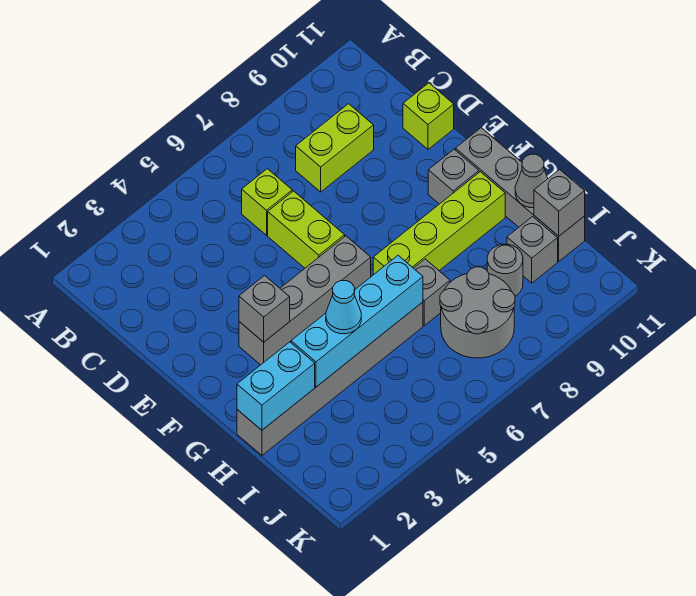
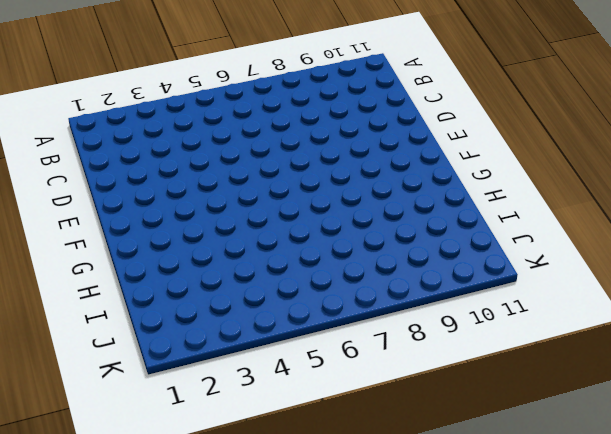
none -> lime brick C6 level 1
none -> lime brick C8:C9 level 1
none -> lime brick D6:E6 level 1

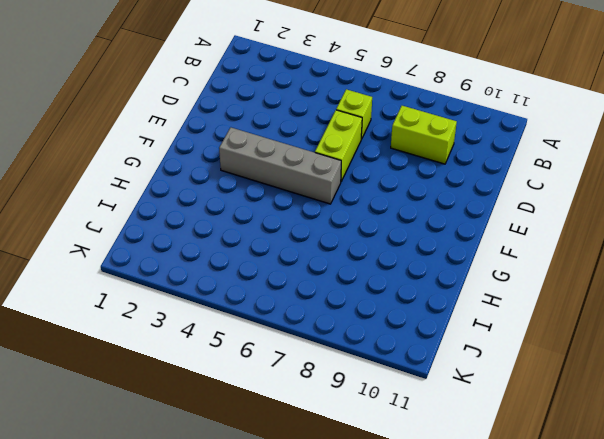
none -> lime brick D11 level 1
none -> grey brick F10 level 1
none -> grey brick F11:I11 level 1

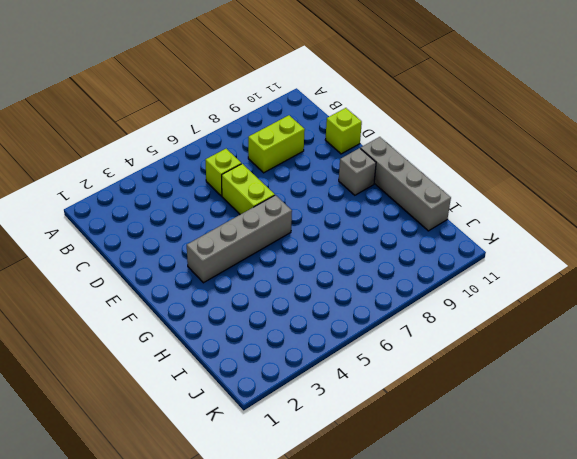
none -> lime brick G7:G10 level 1
none -> grey brick H1:H6 level 1
none -> grey brick H7 level 1

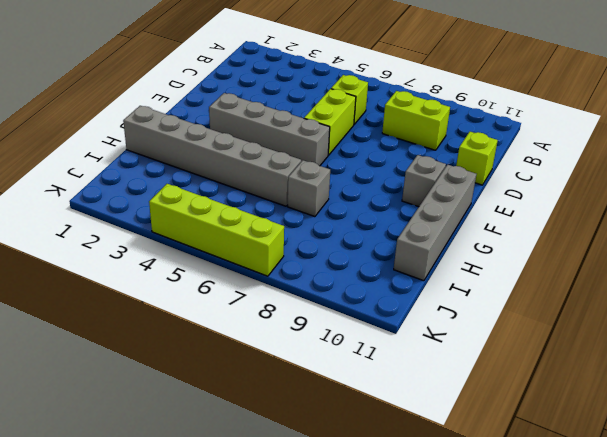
lime brick K4:K7 level 1 -> lime brick G7:G10 level 1
none -> grey round brick I7:J8 level 1
none -> grey round brick I9 level 1
none -> grey brick I10 level 1

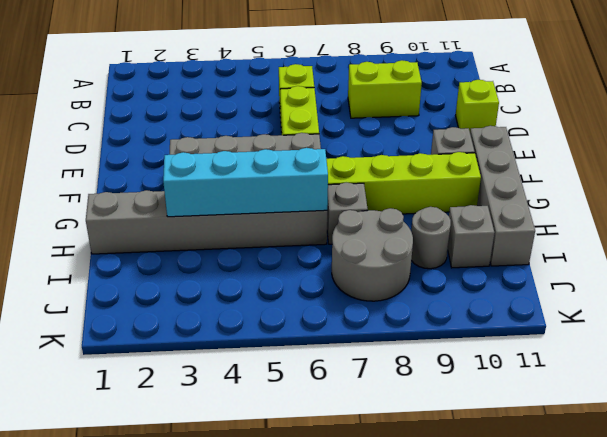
none -> grey brick F3 level 2
none -> cyan brick H1:H2 level 2
none -> grey cone H11 level 2

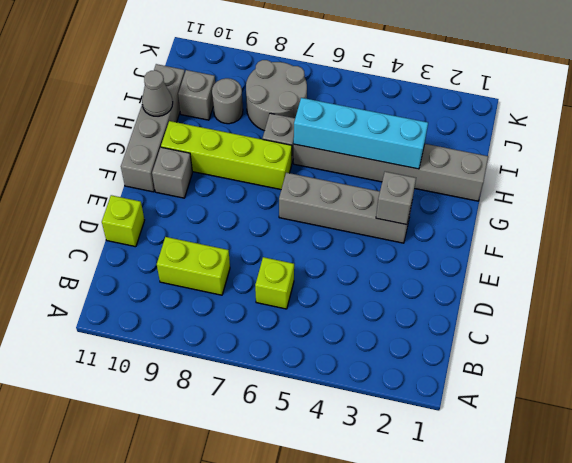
none -> lime brick D6:E6 level 1
none -> cyan brick H1:H2 level 2
none -> grey brick I11 level 2

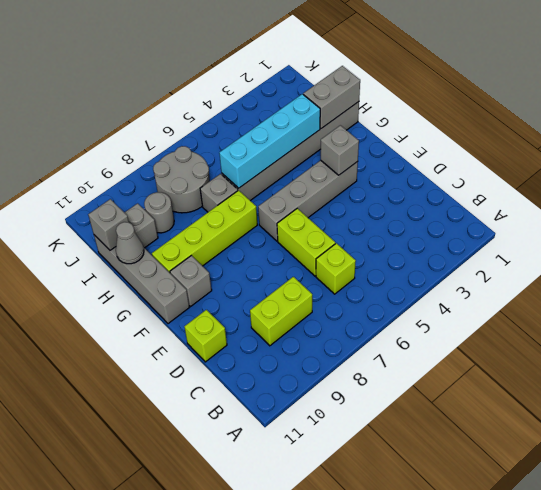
grey brick H1:H2 level 2 -> cyan brick H1:H2 level 2
none -> cyan cone H4 level 3

